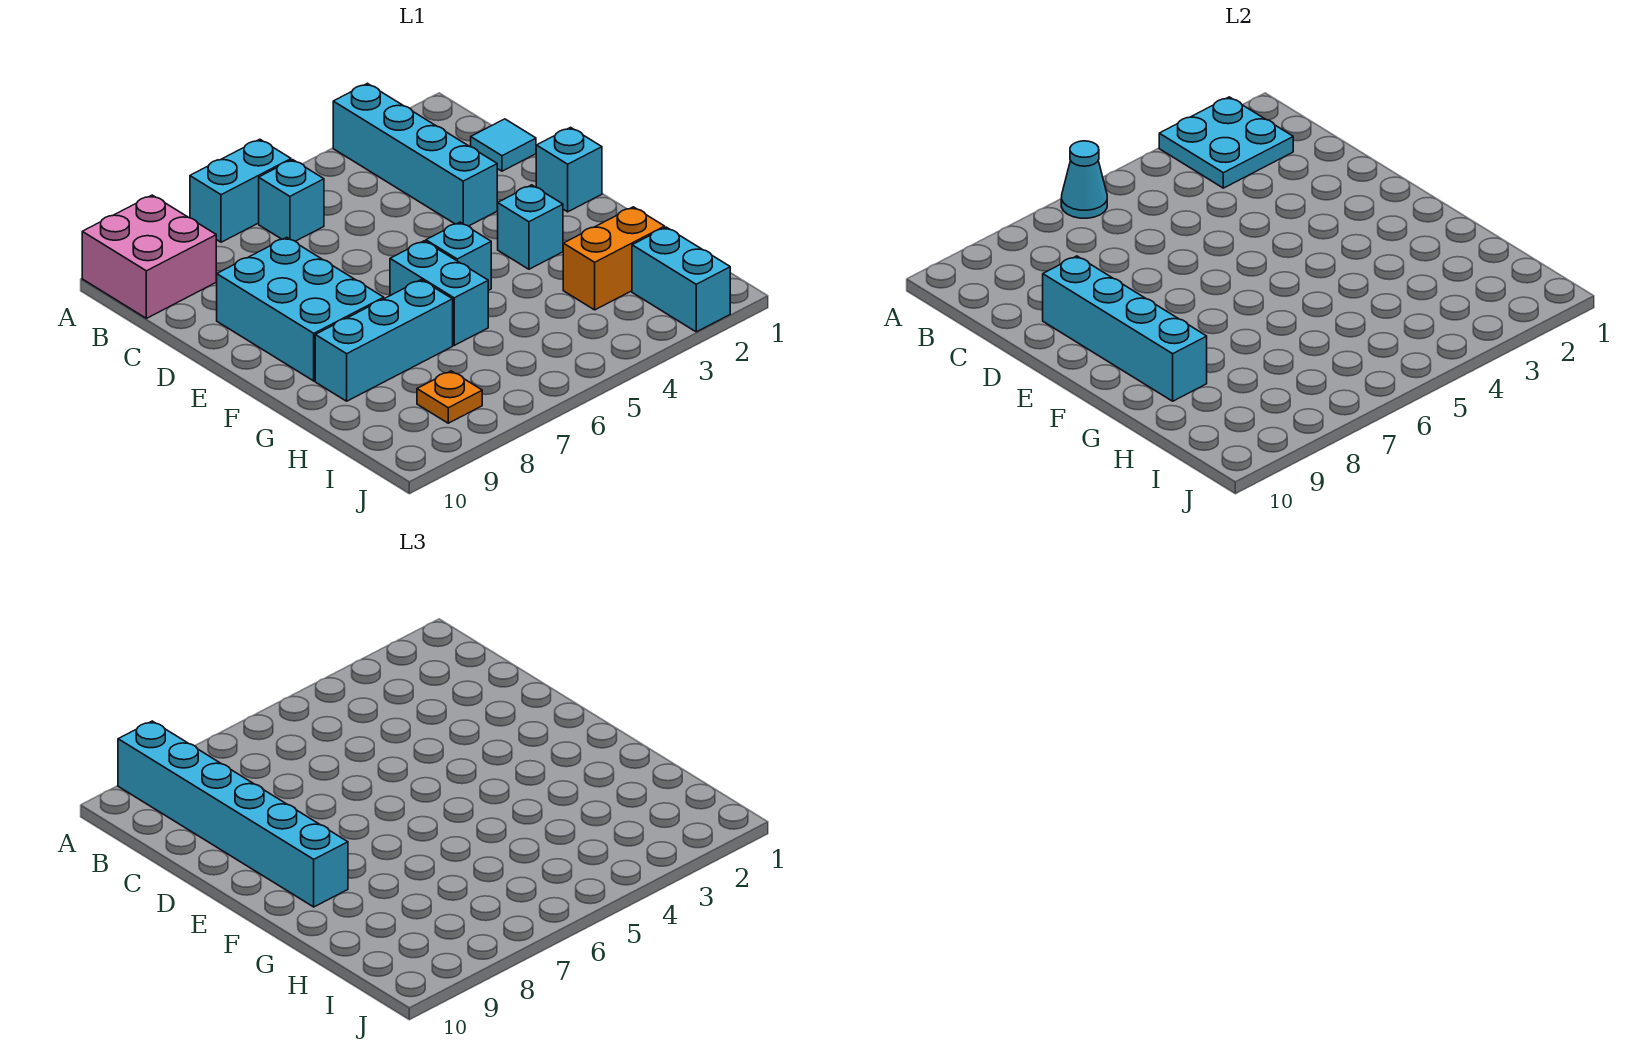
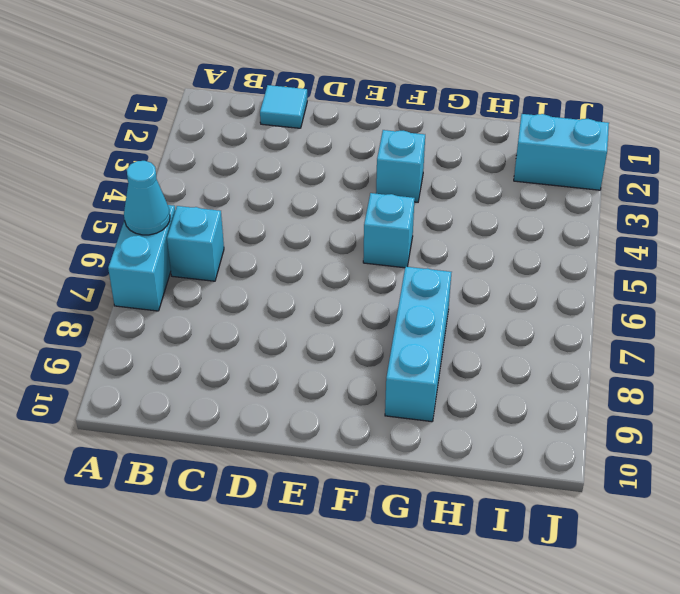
none -> cyan brick A3:D3 level 1
none -> pink brick A9:B10 level 1
none -> cyan brick D8:F9 level 1

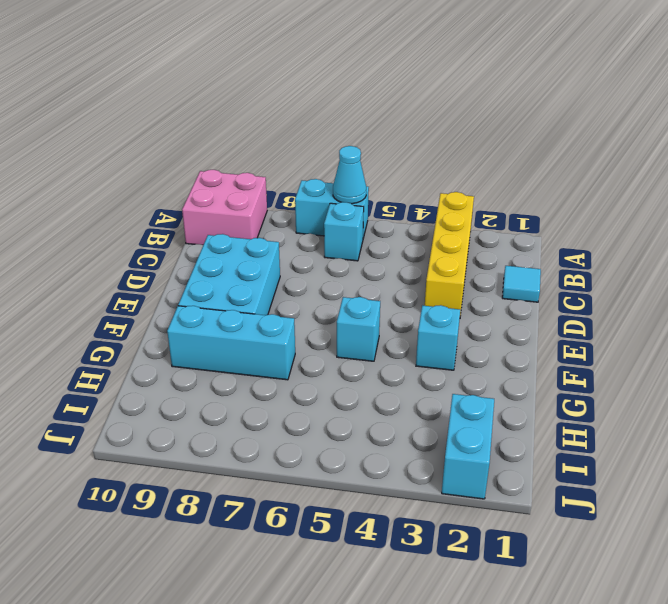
yellow brick A3:D3 level 1 -> cyan brick A3:D3 level 1
none -> cyan brick E1 level 1
none -> cyan brick F6:G6 level 1
none -> orange brick H2:H3 level 1

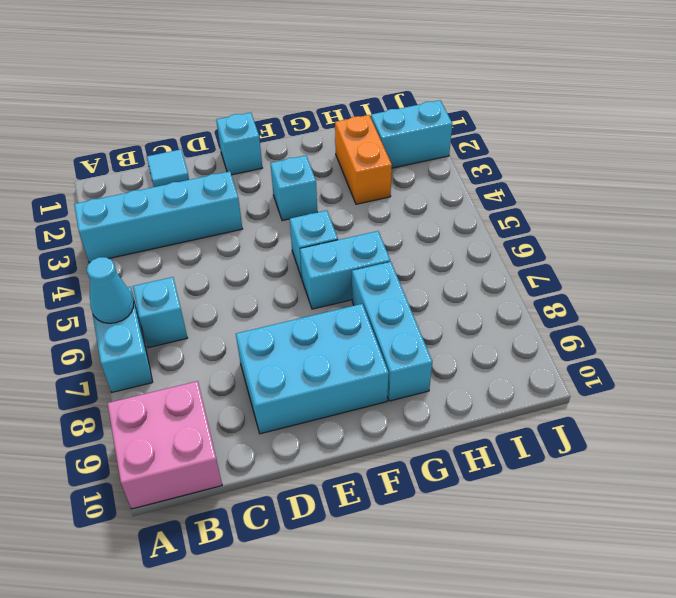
none -> orange plate I8 level 1
none -> cyan plate A2:B3 level 2
none -> cyan brick D9:G9 level 2

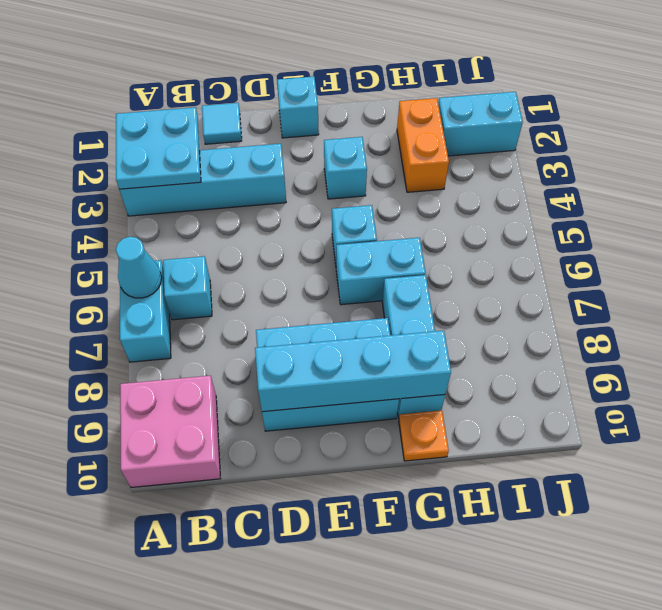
orange plate G10 level 1 -> orange plate I8 level 1
none -> cyan brick A9:F9 level 3

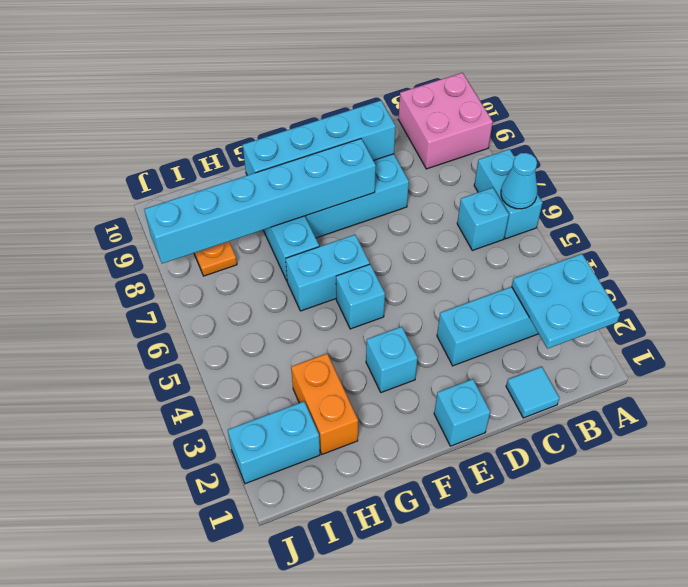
cyan brick E8:J8 level 2 -> cyan brick A9:F9 level 3

